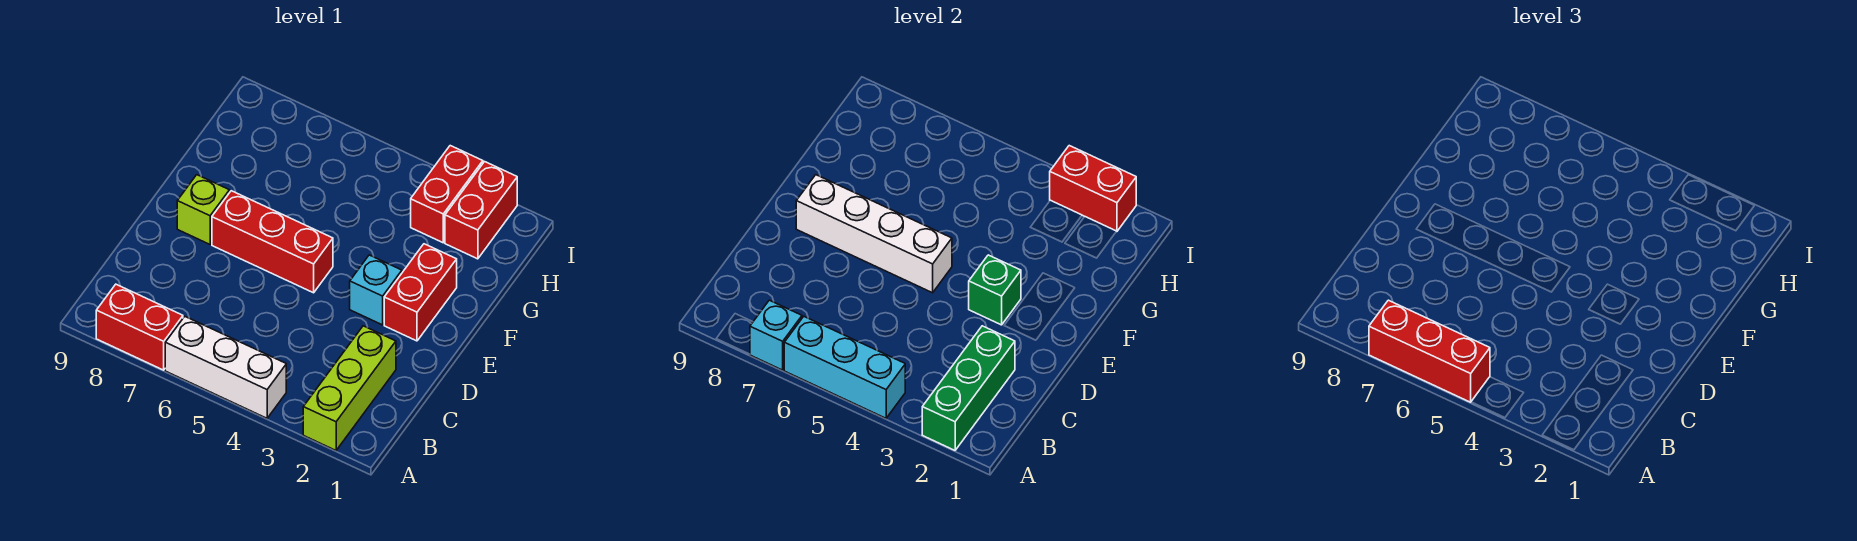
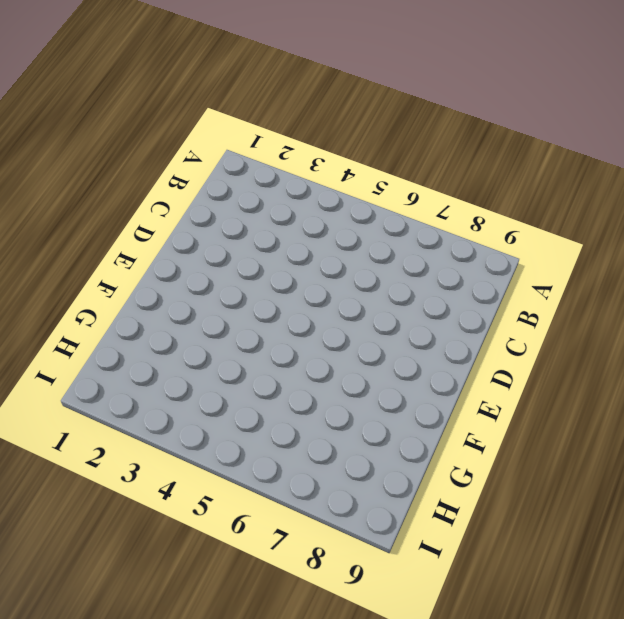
none -> lime brick A2:C2 level 1
none -> white brick A4:A6 level 1
none -> red brick A7:A8 level 1

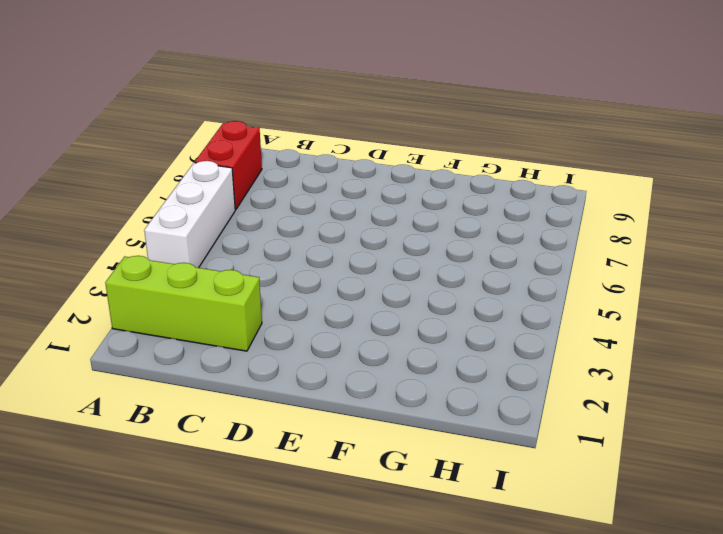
none -> red brick E2:F2 level 1
none -> cyan brick E3 level 1
none -> red brick E5:E7 level 1

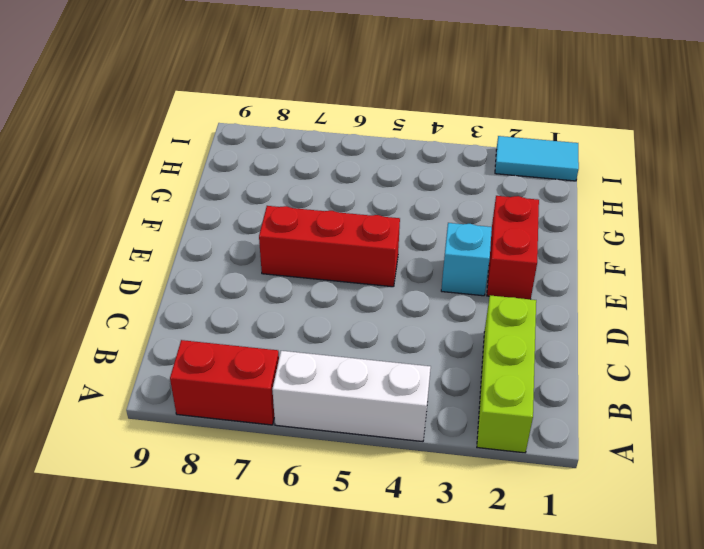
cyan tile I1:I2 level 1 -> red brick H2:I2 level 1
none -> lime brick E8 level 1
none -> red brick H3:I3 level 1
none -> green brick A2:C2 level 2

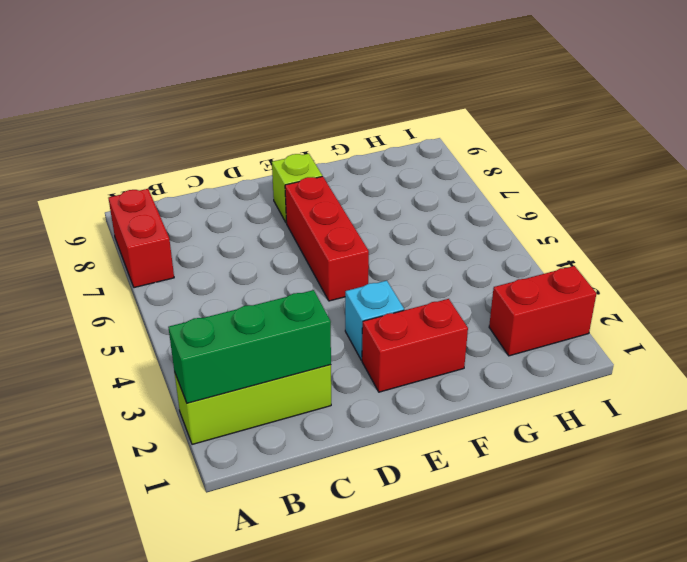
none -> white brick A4:A6 level 1
none -> red brick H3:I3 level 1
none -> cyan brick A4:A6 level 2

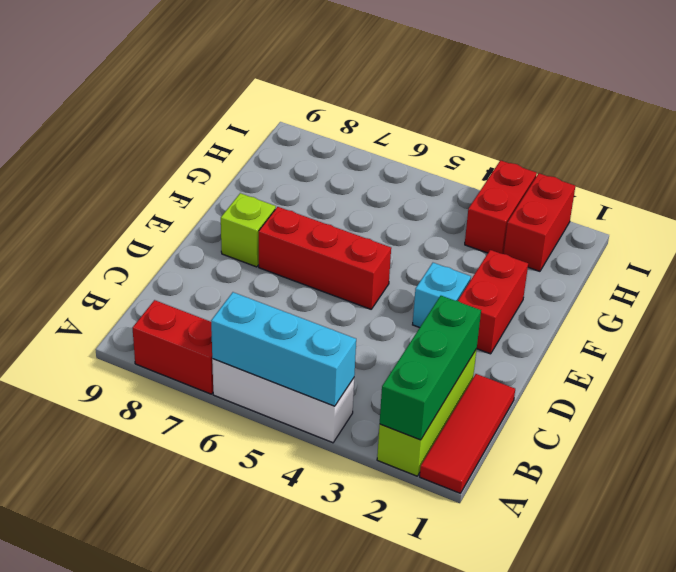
red tile A1:C1 level 1 -> none
none -> cyan brick A7 level 2
none -> green brick E3 level 2
none -> white brick E5:E8 level 2

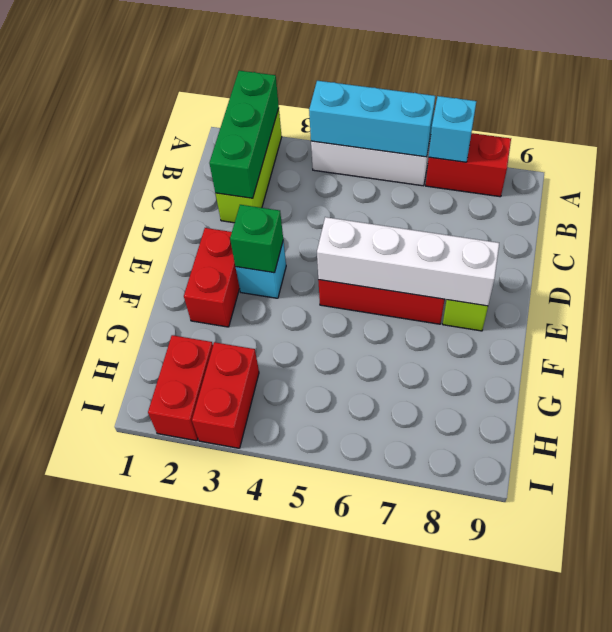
none -> red brick I2:I3 level 2
none -> red brick A5:A7 level 3

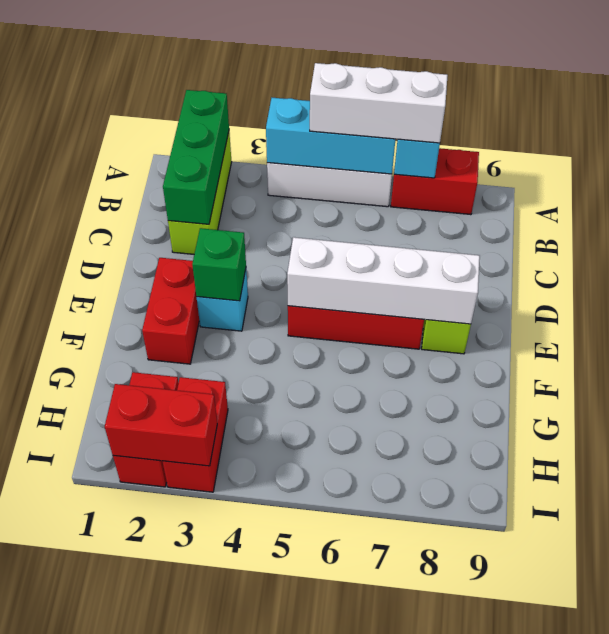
white brick A5:A7 level 3 -> red brick A5:A7 level 3

